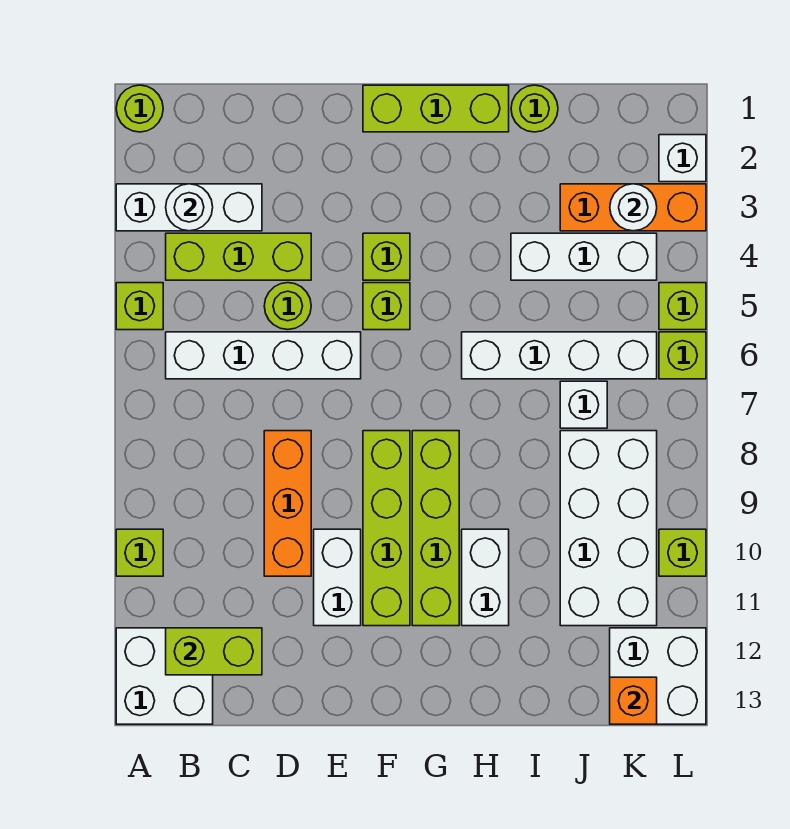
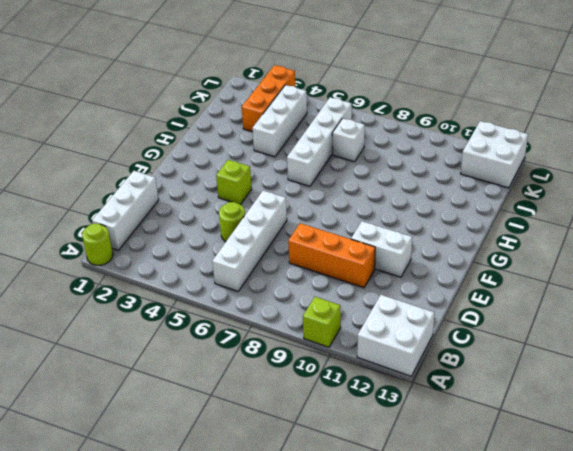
white brick B1:D1 level 1 -> white brick A3:C3 level 1
none -> lime brick A5 level 1
none -> lime brick B4:D4 level 1
none -> lime brick F1:H1 level 1
none -> lime brick F5 level 1

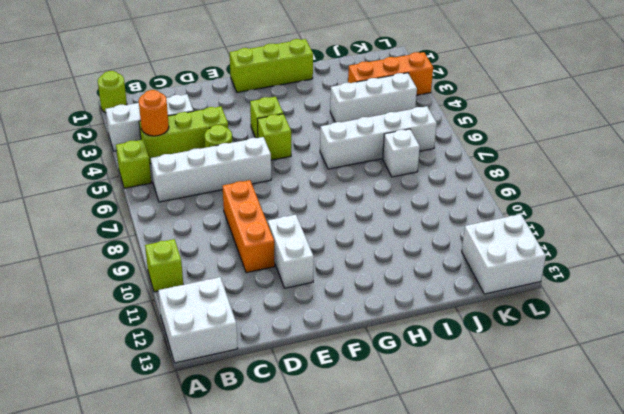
orange round brick B4 level 2 -> none
none -> lime brick F8:F11 level 1
none -> lime brick G8:G11 level 1
none -> white brick H10:H11 level 1
none -> lime round brick I1 level 1

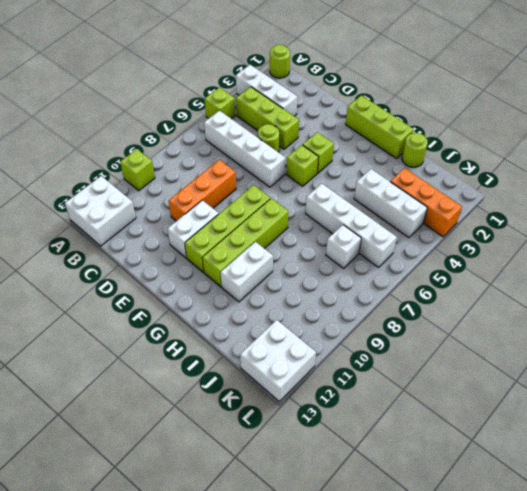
none -> white brick J8:K11 level 1
none -> white brick L2 level 1
none -> lime brick L5 level 1
none -> lime brick L6 level 1

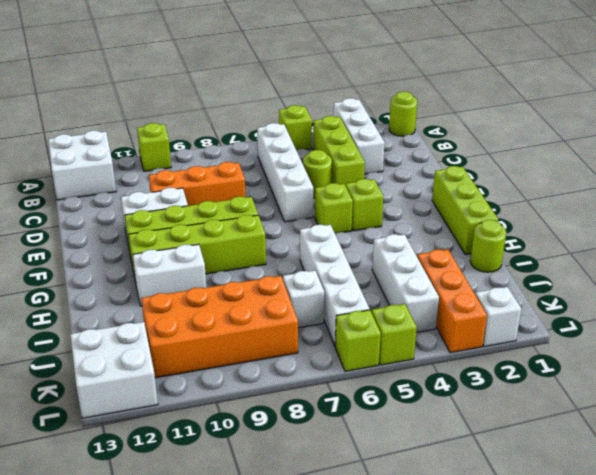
orange brick J8:K11 level 1 -> white brick J8:K11 level 1
none -> lime brick L10 level 1
none -> white round brick B3 level 2
none -> lime brick B12:C12 level 2
none -> white round brick K3 level 2

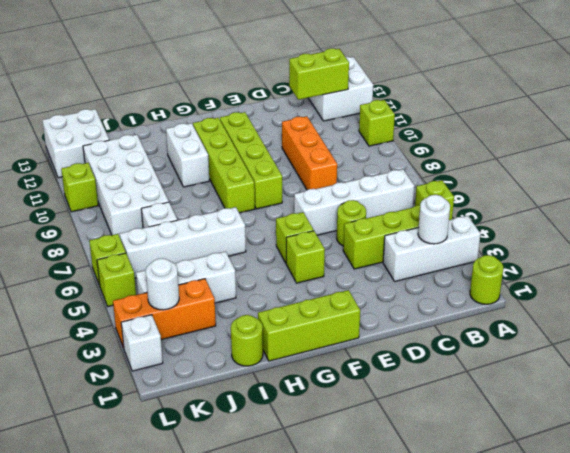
none -> white brick E10:E11 level 1
none -> orange brick K13 level 2

